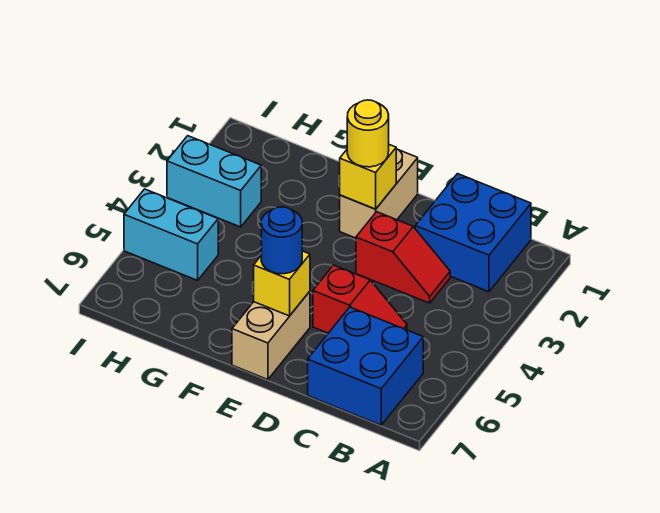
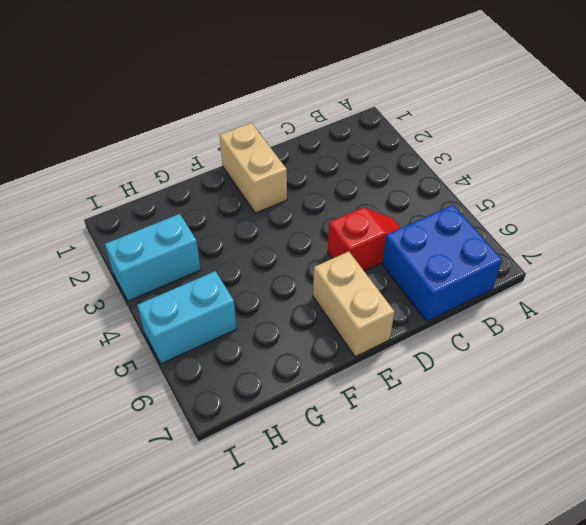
none -> blue brick B1:C2 level 1
none -> red slope C3:D3 level 1 top D
none -> yellow brick E2 level 2

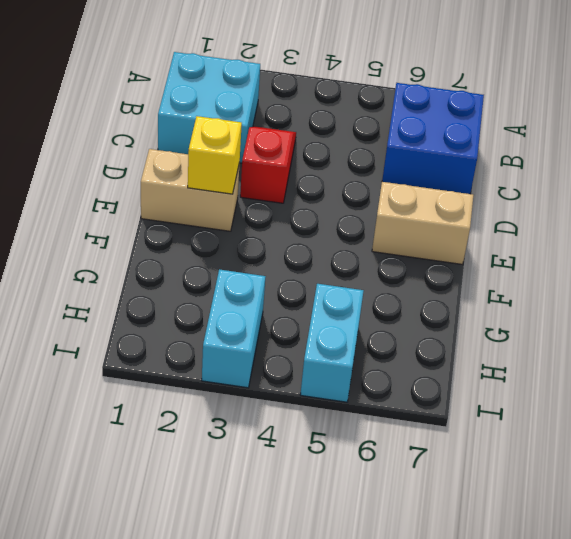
cyan brick B1:C2 level 1 -> blue brick B1:C2 level 1
none -> red slope C5:D5 level 1 top D
none -> yellow brick E6 level 2
none -> yellow round brick E2 level 3

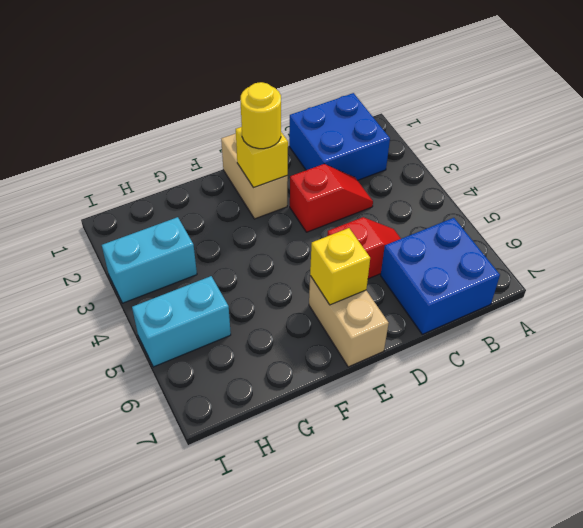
none -> blue round brick E6 level 3

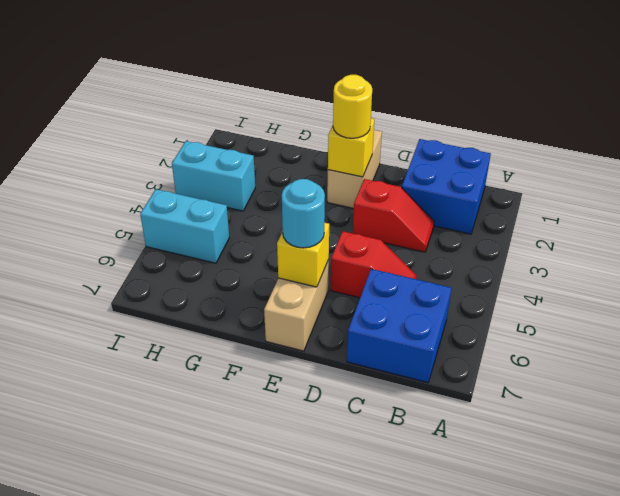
cyan round brick E6 level 3 -> blue round brick E6 level 3

